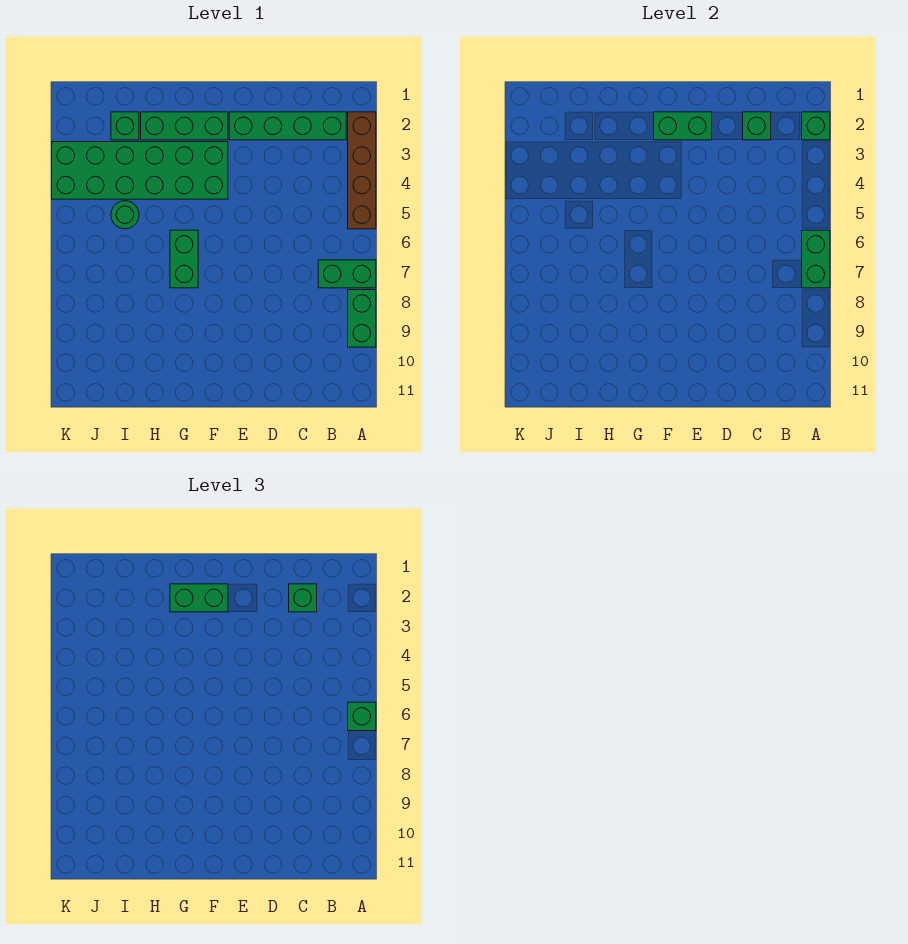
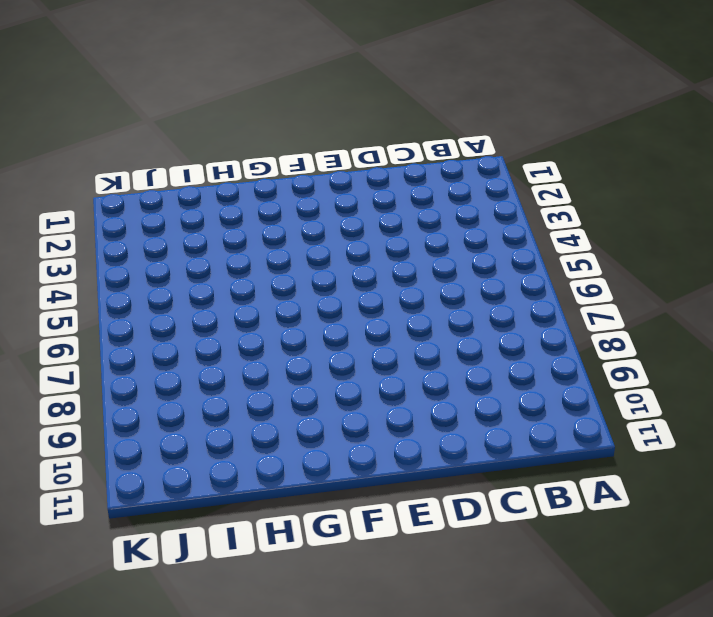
none -> brown brick A2:A5 level 1
none -> green brick A7:B7 level 1
none -> green brick A8:A9 level 1

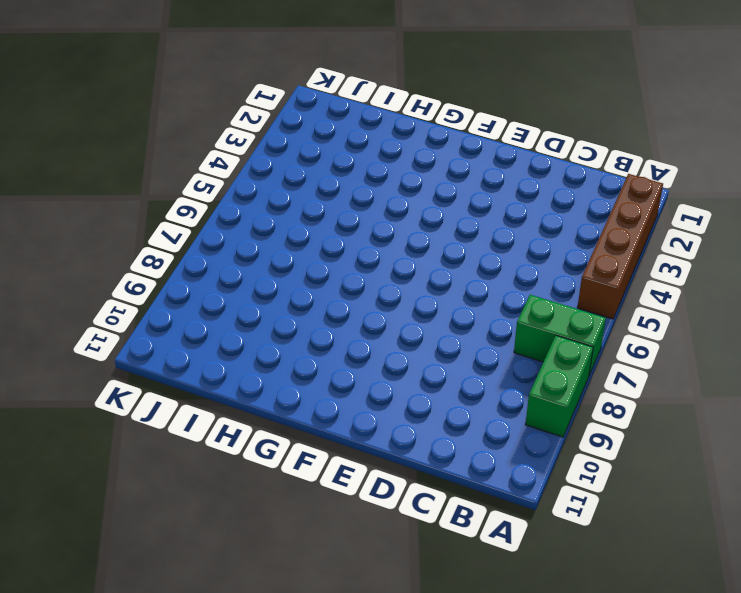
none -> green brick B2:E2 level 1
none -> green brick F2:H2 level 1
none -> green brick F3:K4 level 1

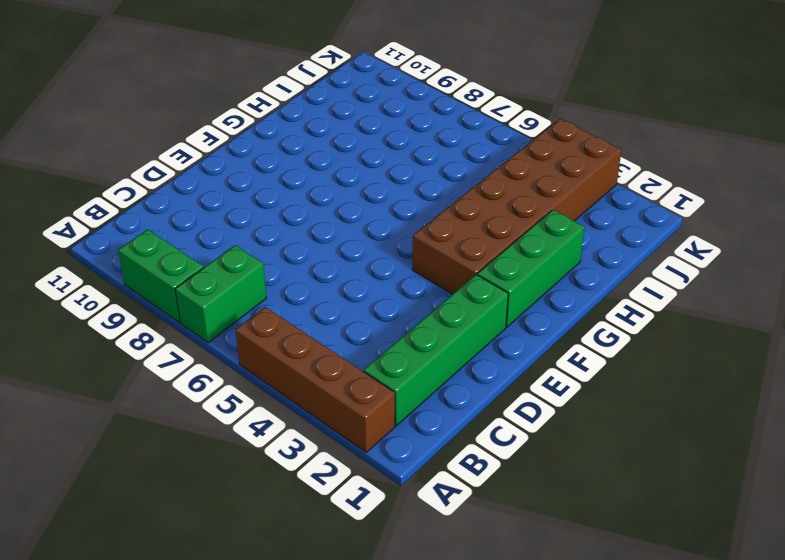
brown brick F3:K4 level 1 -> green brick F3:K4 level 1
none -> green brick G6:G7 level 1
none -> green brick I2 level 1
none -> green round brick I5 level 1

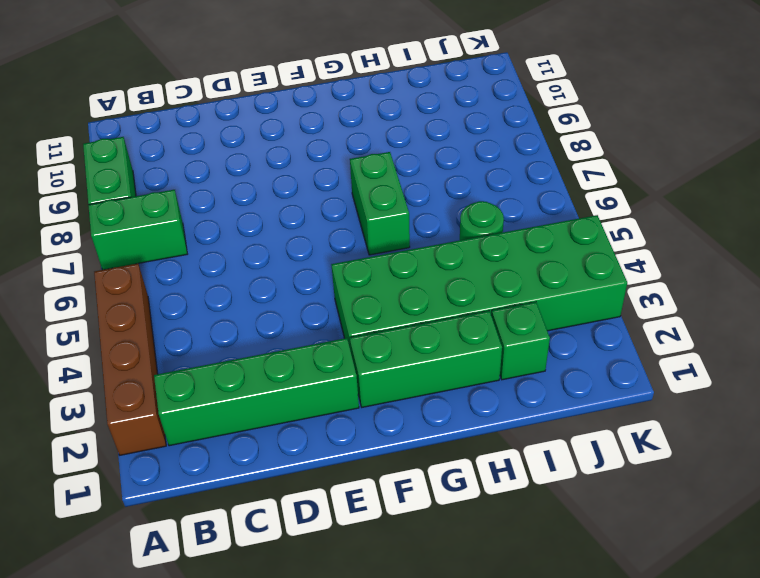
none -> green brick A2 level 2
none -> green brick A6:A7 level 2
none -> green brick C2 level 2

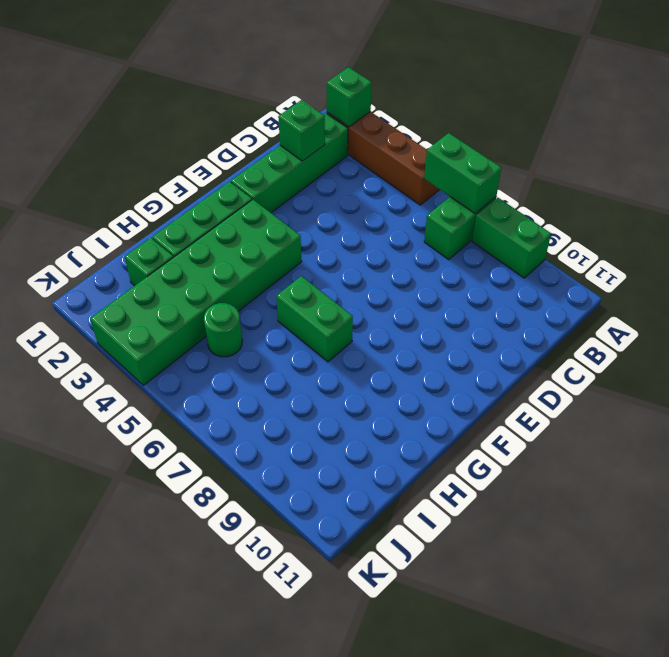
none -> green brick E2:F2 level 2
none -> green brick A6 level 3
none -> green brick C2 level 3

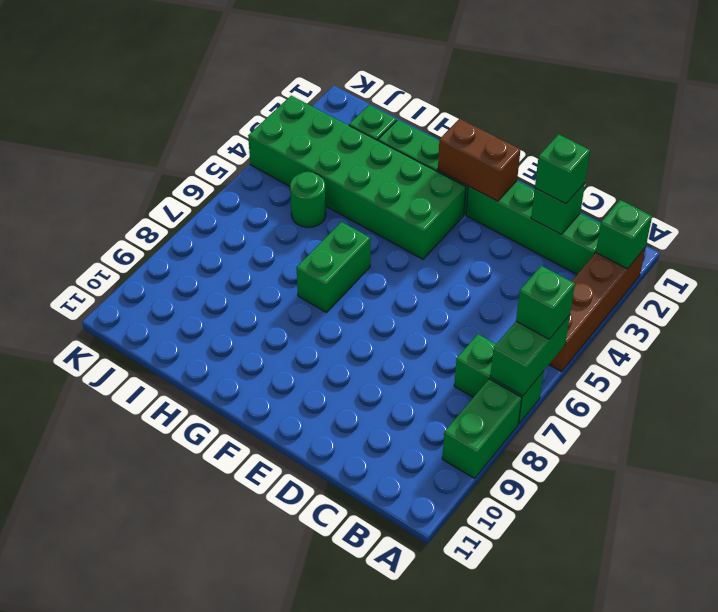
brown brick E2:F2 level 2 -> green brick E2:F2 level 2
none -> green brick F2:G2 level 3

